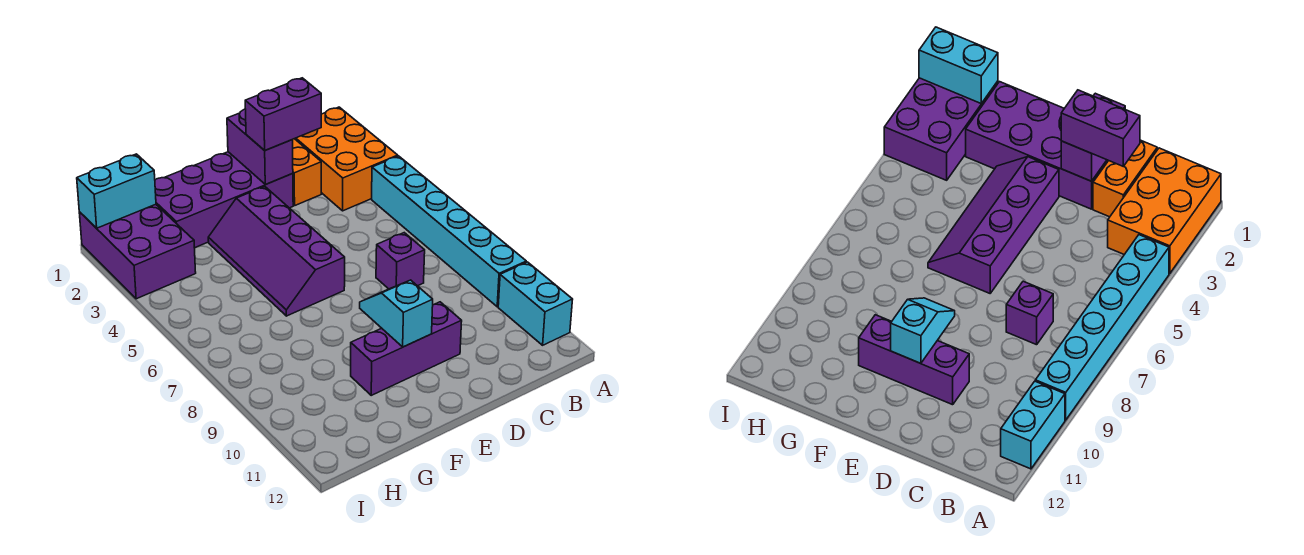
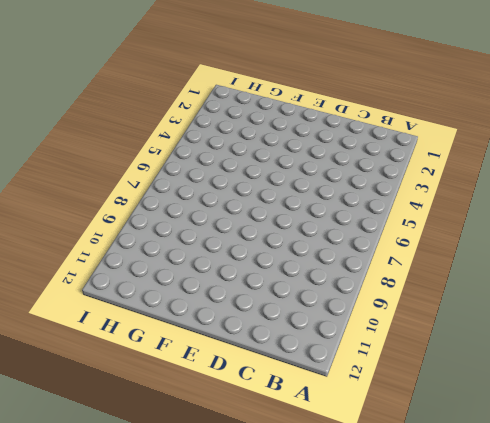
none -> orange brick A1:B3 level 1
none -> cyan brick A4:A9 level 1
none -> cyan brick A10:A11 level 1

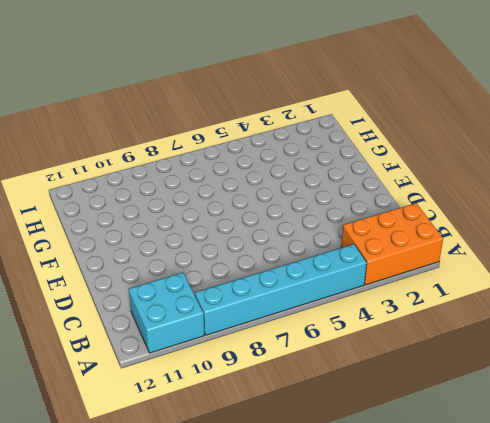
cyan brick A10:B11 level 1 -> cyan brick A10:A11 level 1
none -> orange brick C1:C2 level 1
none -> purple brick C7 level 1
none -> purple brick D1:G2 level 1

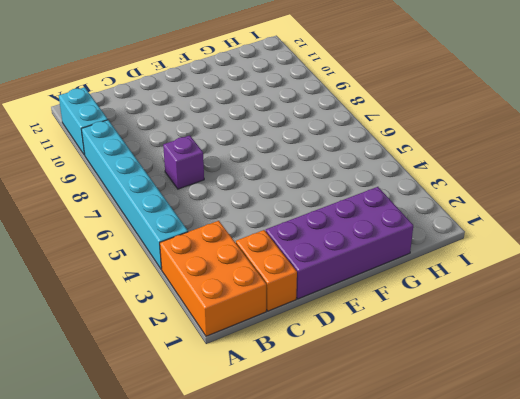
none -> purple brick D10:F10 level 1
none -> purple slope E3:F6 level 1 top E
none -> purple brick H1:I3 level 1

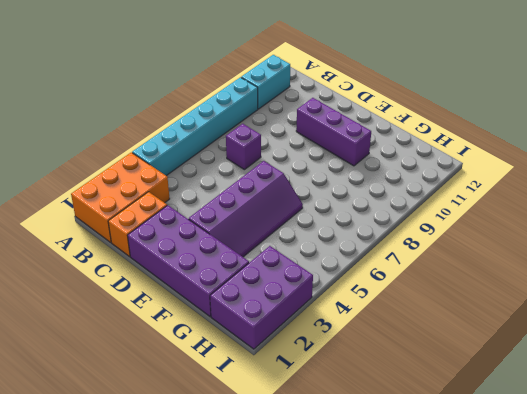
none -> purple brick D1:D2 level 2
none -> cyan slope E9:E10 level 2 top 10
none -> cyan brick H1:I1 level 2

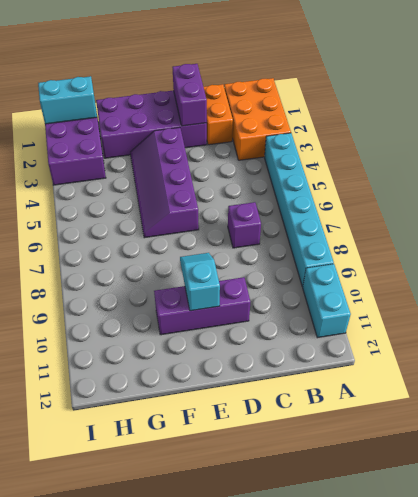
none -> purple brick C2:D2 level 3

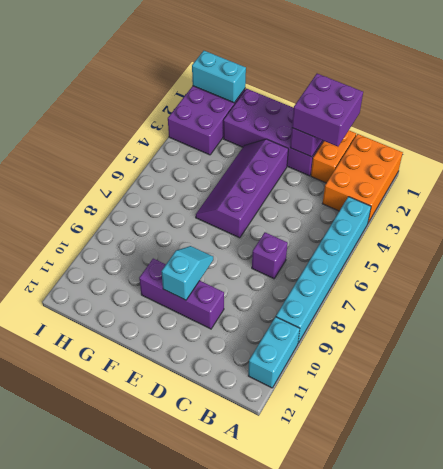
purple brick C1:D2 level 3 -> purple brick C2:D2 level 3

